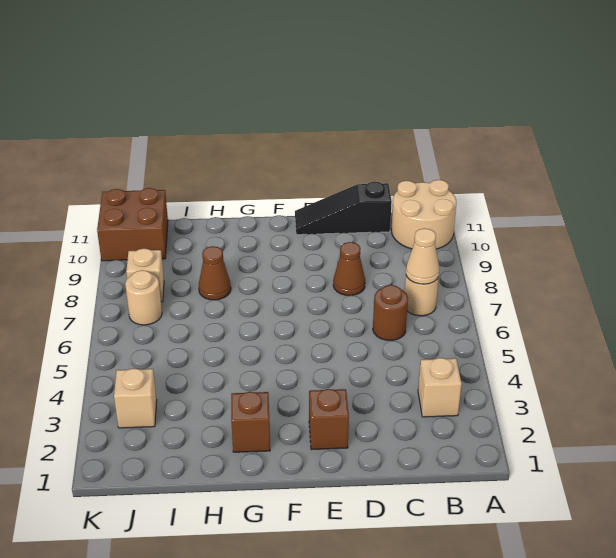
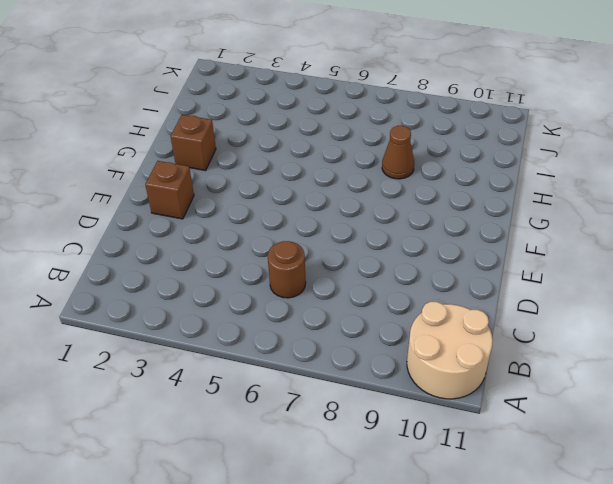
none -> tan brick B3 level 1
none -> tan round brick B7 level 1
none -> black slope C11:E11 level 1 top C

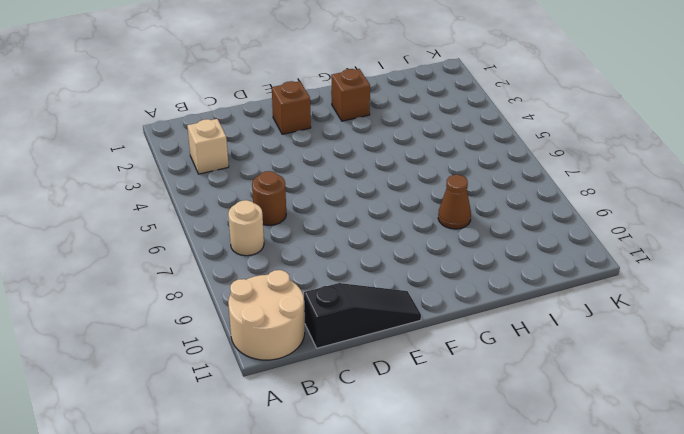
none -> brown cone D8 level 1
none -> tan brick J3 level 1
none -> tan round brick J7 level 1

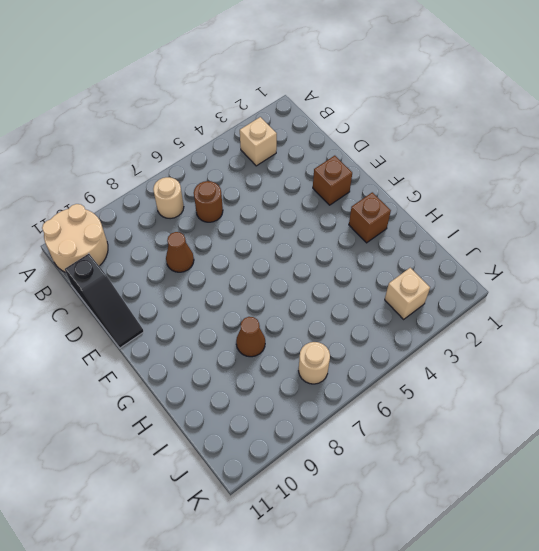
none -> tan brick J8 level 1
none -> brown brick J10:K11 level 1
none -> tan cone B7 level 2

